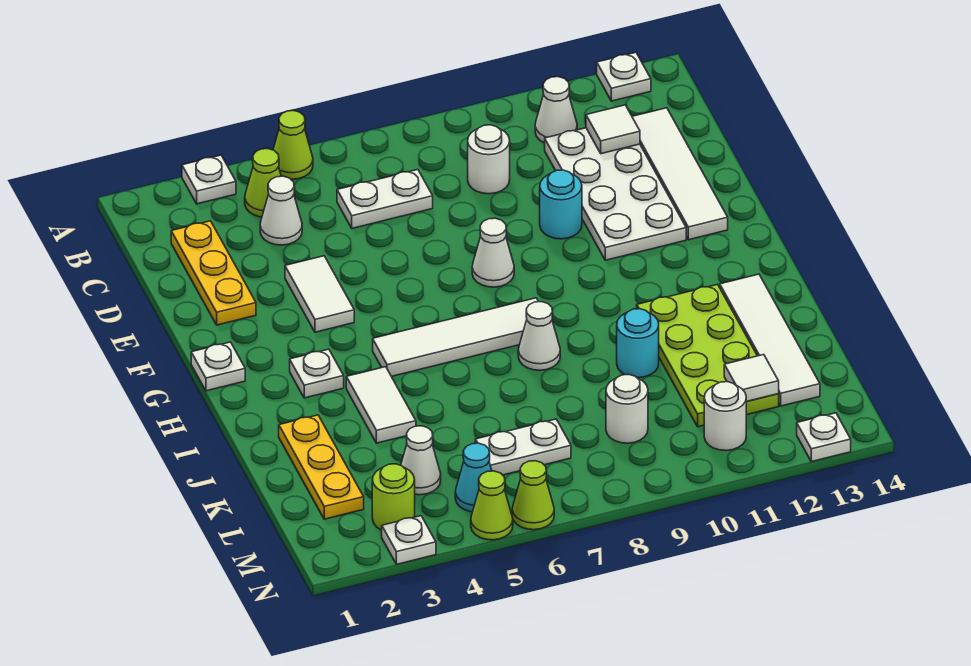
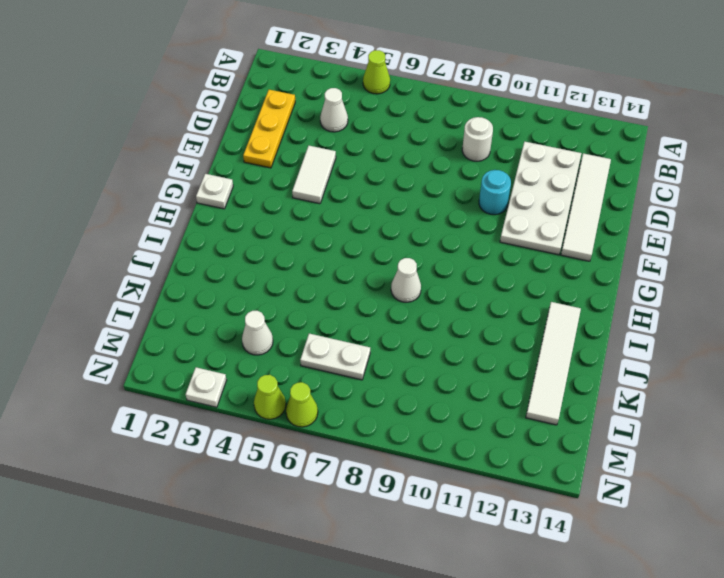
none -> white plate A3 level 1
none -> white plate A13 level 1
none -> lime cone B4 level 1
none -> white cone B11 level 1

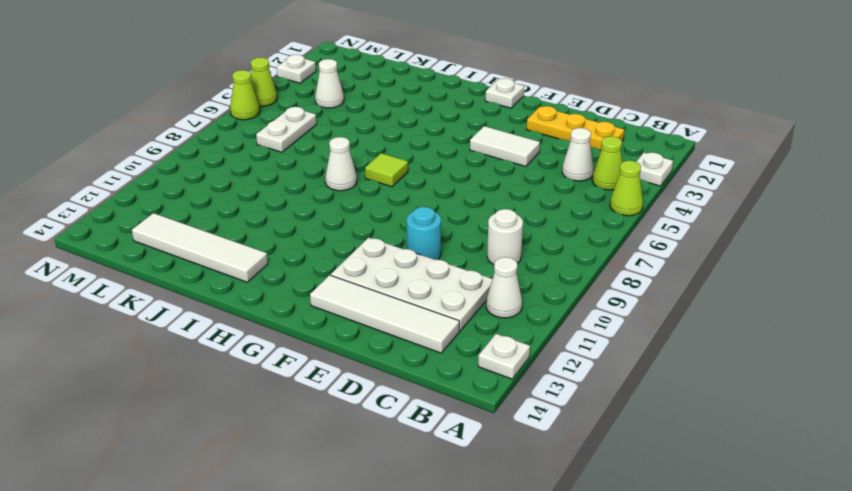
lime tile H7 level 1 -> white tile H5:H8 level 1
none -> white plate C6:C7 level 1
none -> white cone F8 level 1
none -> white plate H3 level 1
none -> white tile I4:J4 level 1

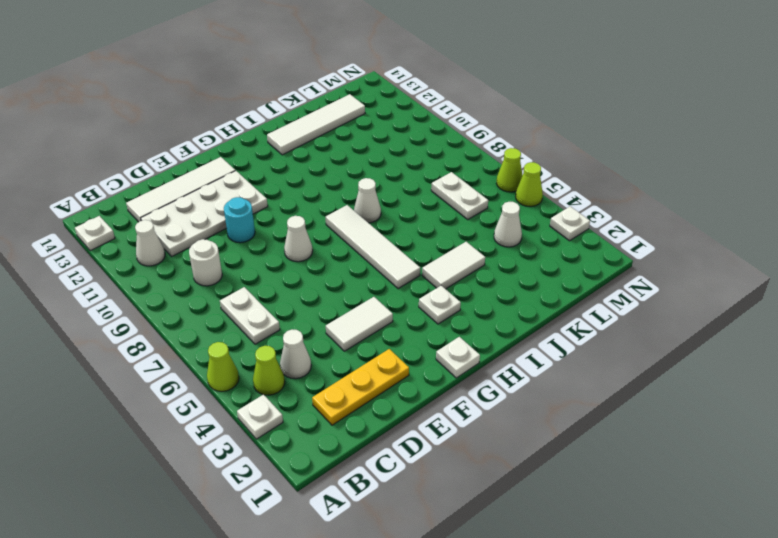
none -> lime plate I11:L12 level 1
none -> yellow plate J2:L2 level 1
none -> cyan round brick J10 level 1
none -> white round brick L9 level 1

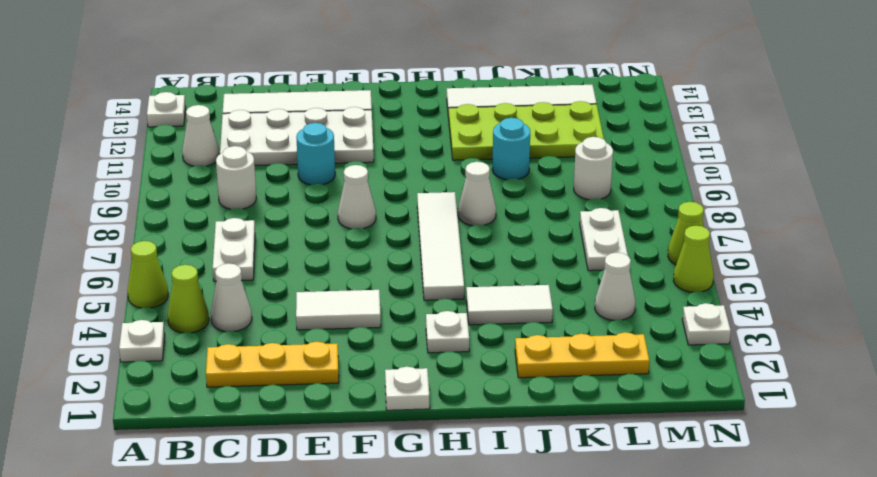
none -> lime round brick M3 level 1
none -> cyan cone M5 level 1
none -> white round brick M11 level 1
none -> white plate N13 level 1

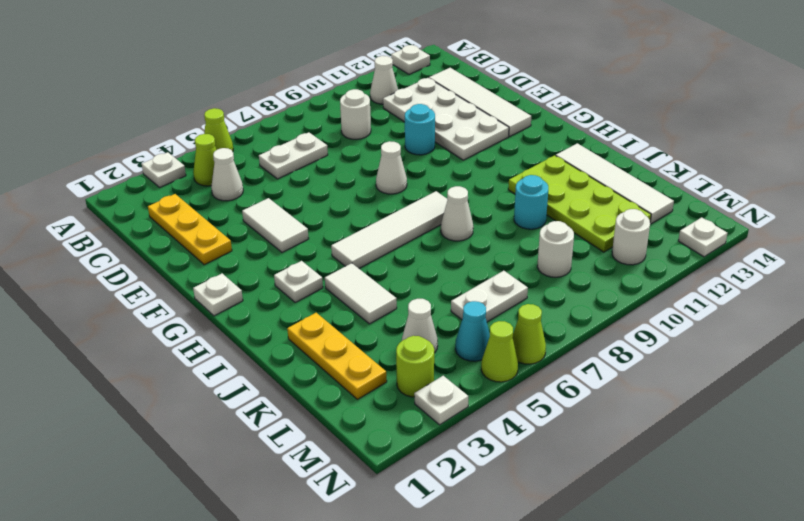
none -> white tile C12 level 2
none -> white tile L12 level 2

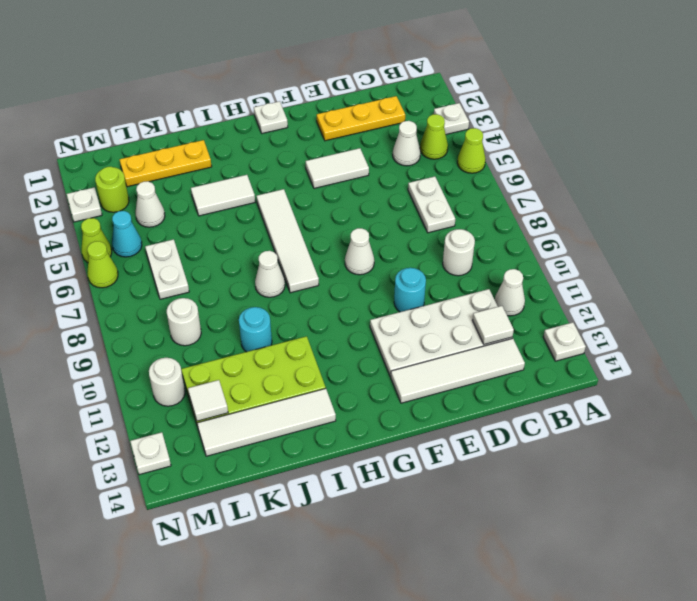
none -> white plate H3 level 1

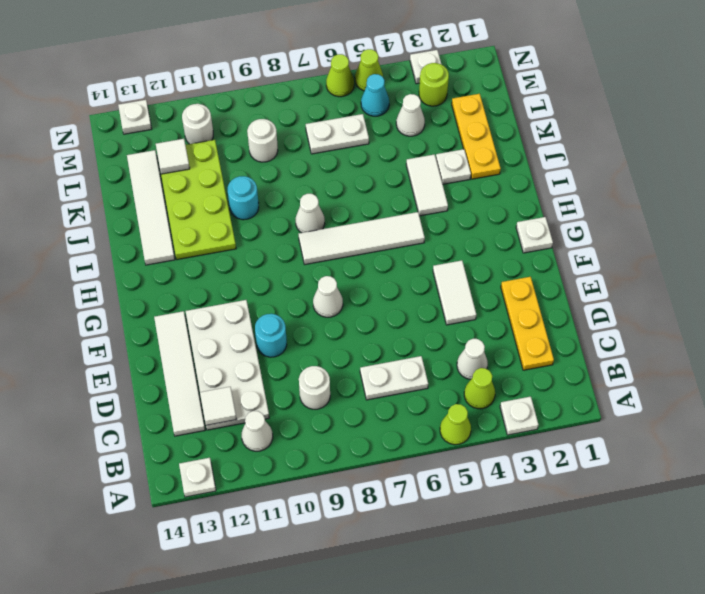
white plate J3 level 1 -> white plate H3 level 1

